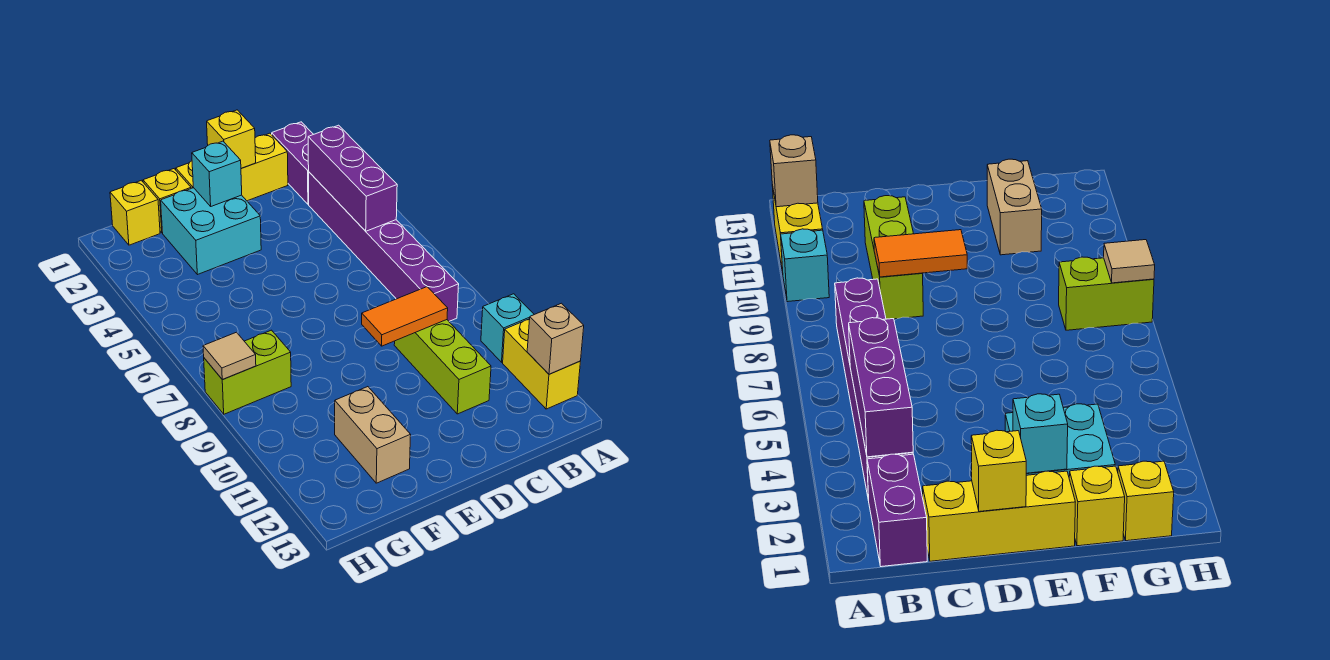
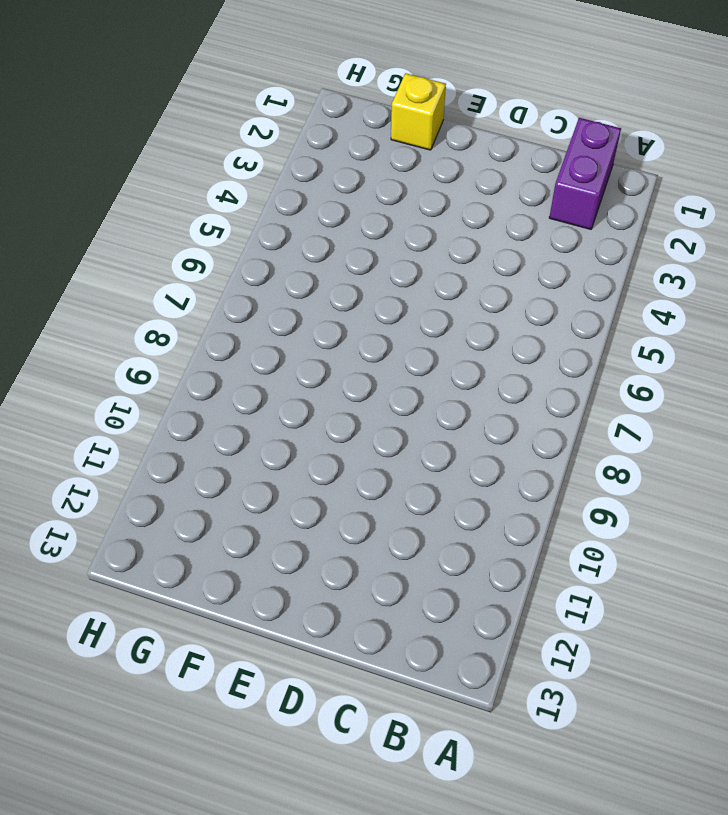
none -> cyan brick A10 level 1
none -> yellow brick A11:A12 level 1
none -> purple brick B3:B8 level 1

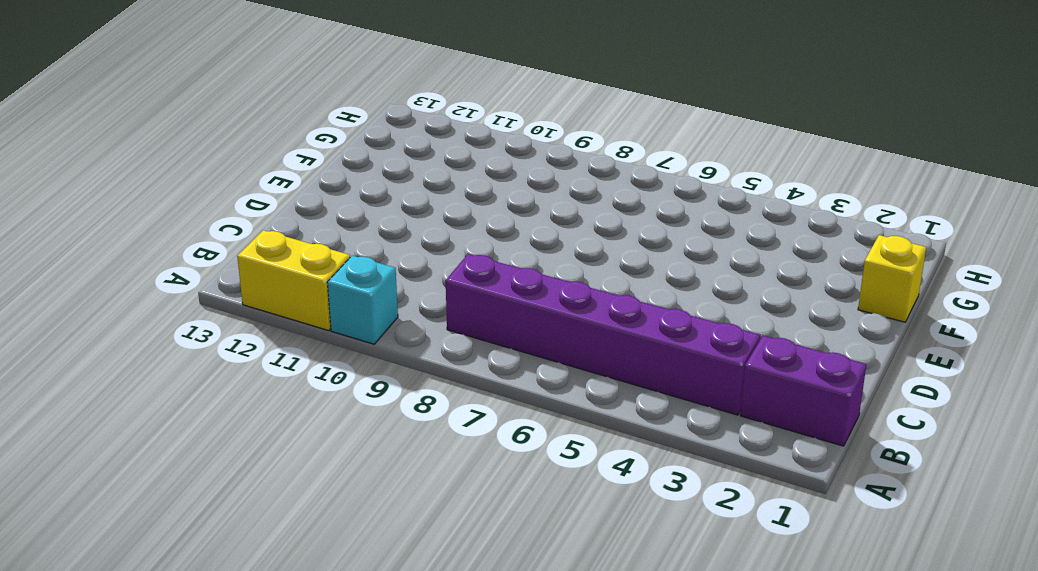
none -> yellow brick C1:E1 level 1
none -> lime brick C9:C11 level 1
none -> cyan brick E2:F3 level 1

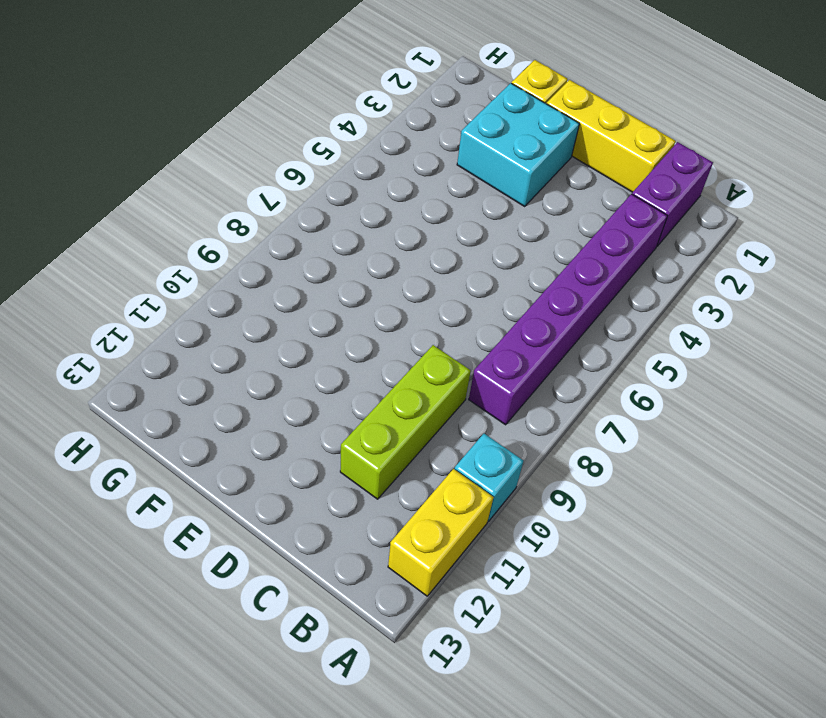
none -> tan brick F11:F12 level 1
none -> yellow brick G1 level 1
none -> lime brick G8:H8 level 1

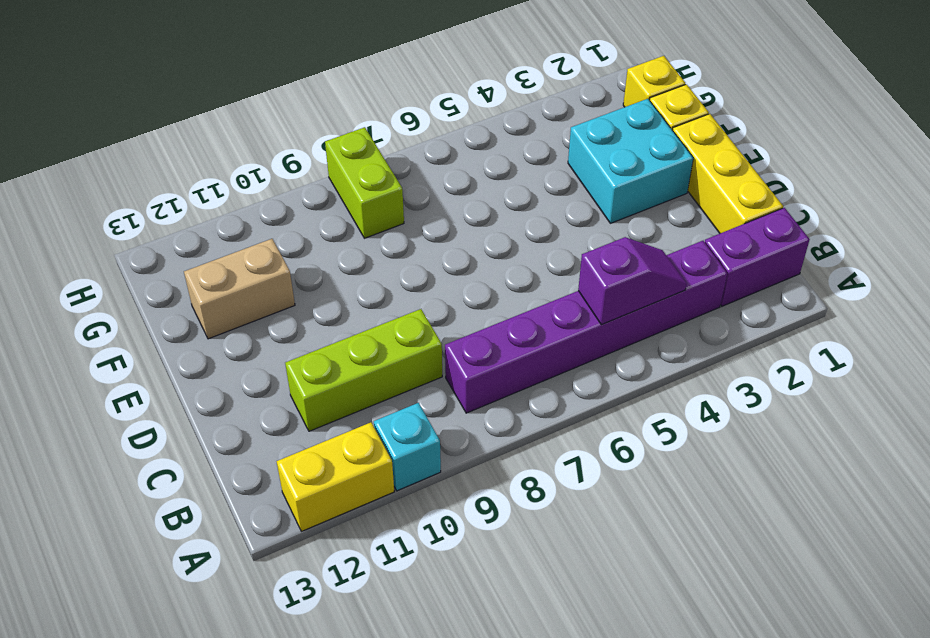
purple slope B4:B5 level 2 top 5 -> purple brick B3:B5 level 2
none -> tan brick A12 level 2
none -> orange tile C9:D9 level 2
none -> yellow brick D1 level 2

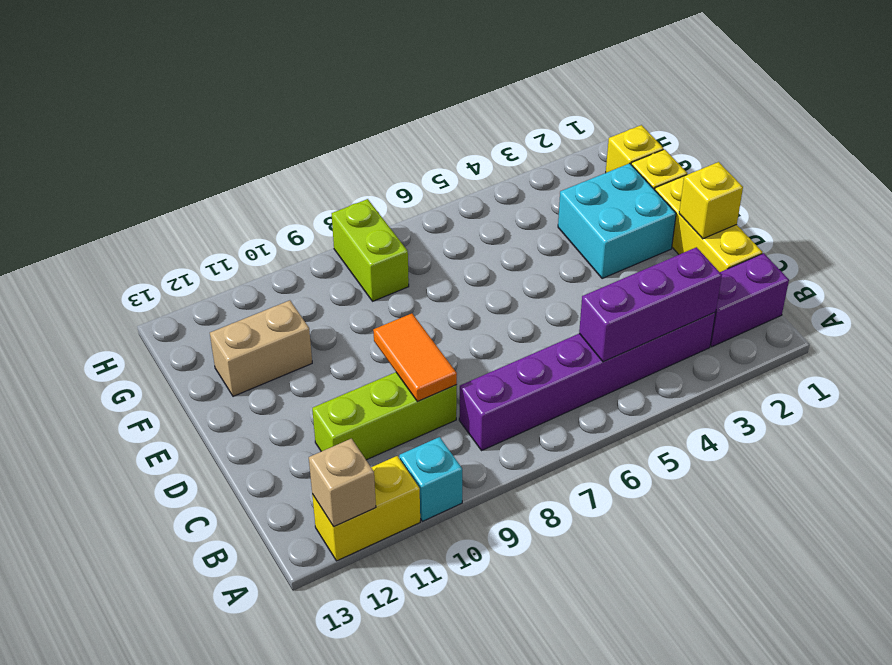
none -> cyan brick E2 level 2
none -> tan tile H8 level 2

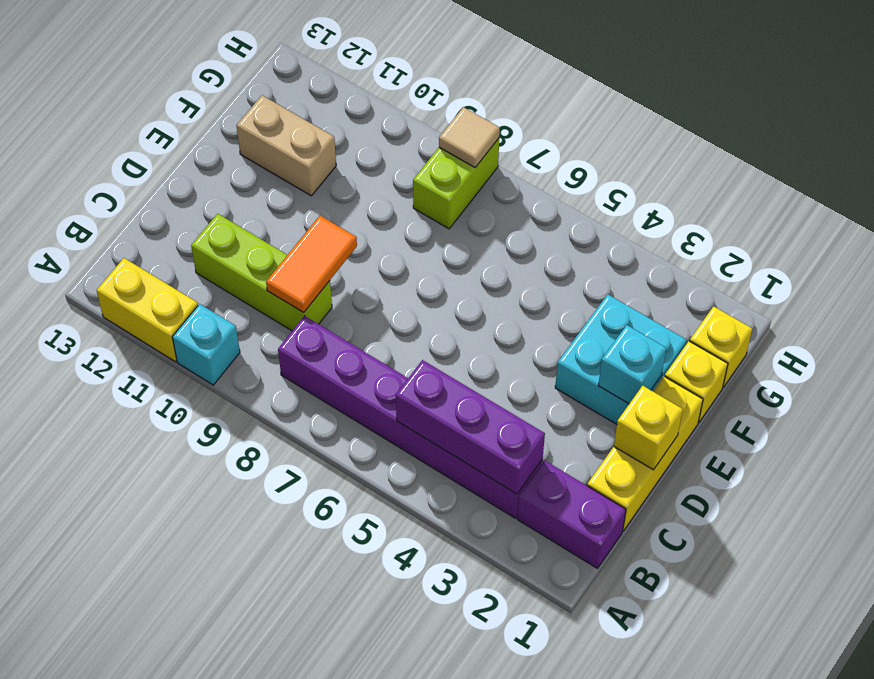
none -> tan brick A12 level 2

